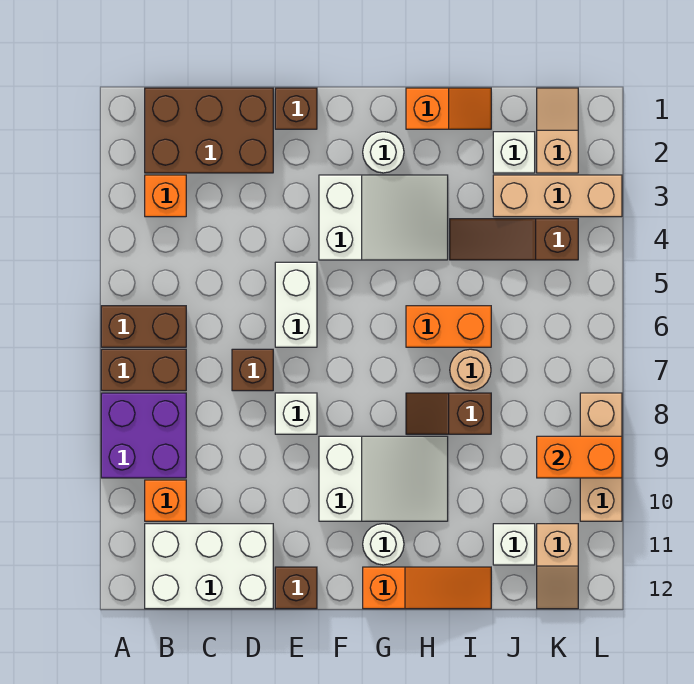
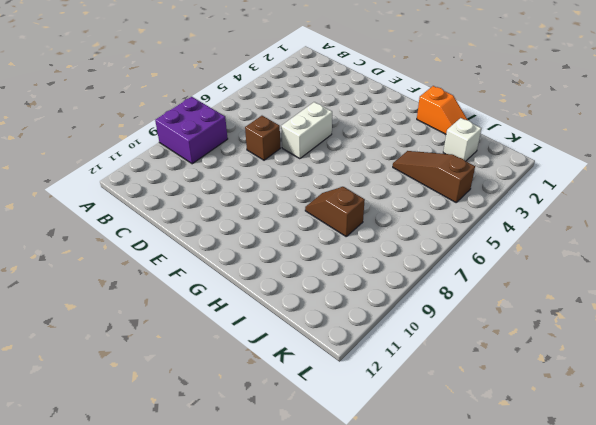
none -> brown brick A6:B6 level 1
none -> brown brick A7:B7 level 1
none -> brown brick B1:D2 level 1

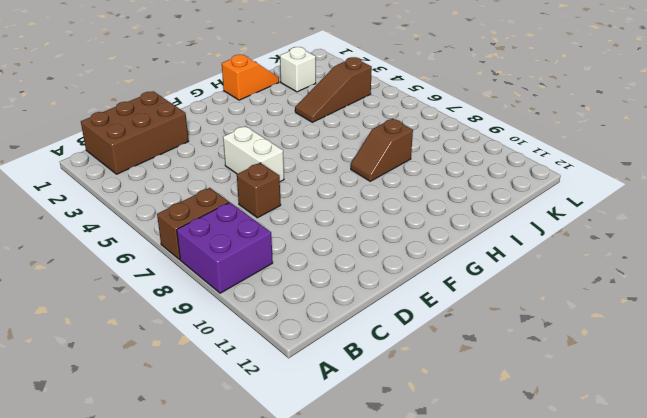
none -> brown brick A6:B6 level 1
none -> orange brick B3 level 1
none -> orange brick B10 level 1

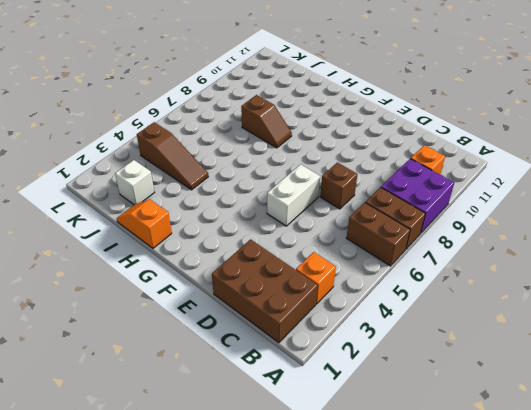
none -> white brick B11:D12 level 1
none -> brown brick E1 level 1
none -> white brick E8 level 1

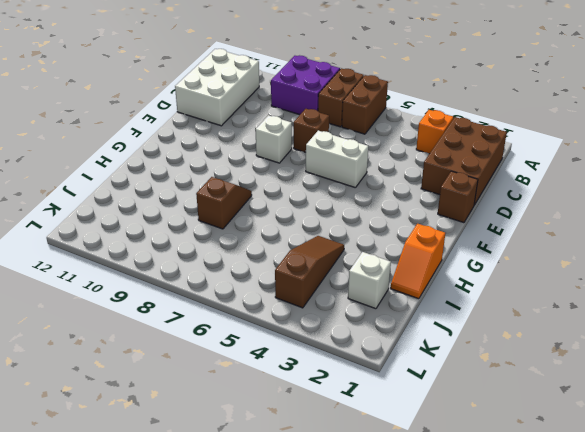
none -> orange brick B10 level 1
none -> brown brick E12 level 1
none -> white slope F3:H4 level 1 top F

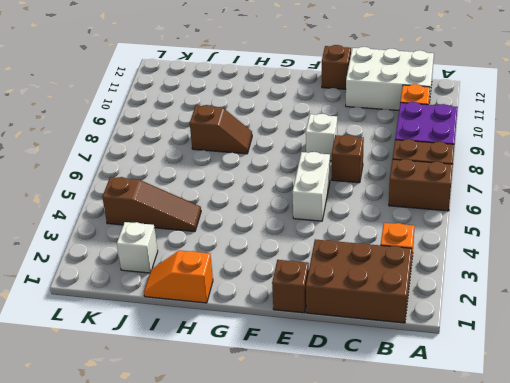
none -> white slope F3:H4 level 1 top F
none -> white slope F9:H10 level 1 top F
none -> white round brick G2 level 1

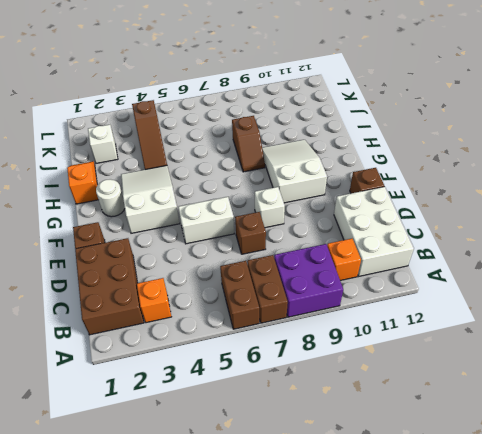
none -> white round brick G11 level 1
none -> orange slope G12:I12 level 1 top G
none -> orange brick H6:I6 level 1

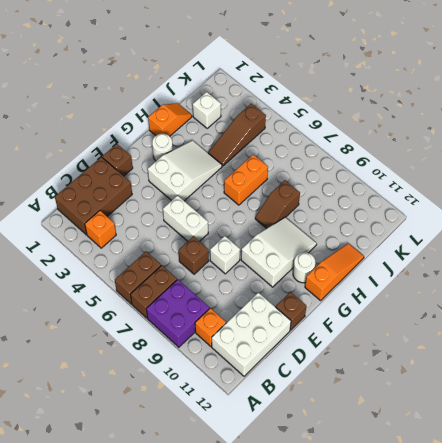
none -> tan round brick I7 level 1
none -> tan brick J3:L3 level 1
none -> white brick J11 level 1

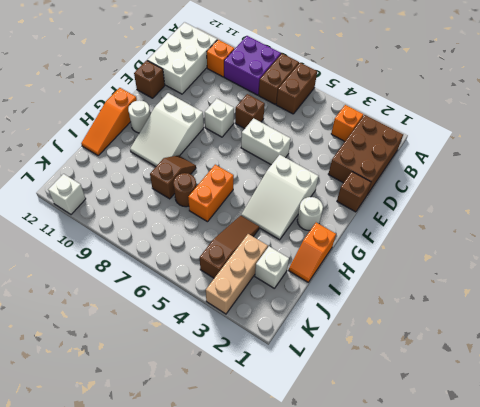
brown round brick I7 level 1 -> tan round brick I7 level 1
white brick L11 level 1 -> white brick J11 level 1
none -> tan slope K1:K2 level 1 top 2
none -> tan slope K11:K12 level 1 top 11
none -> tan brick L8:L10 level 1

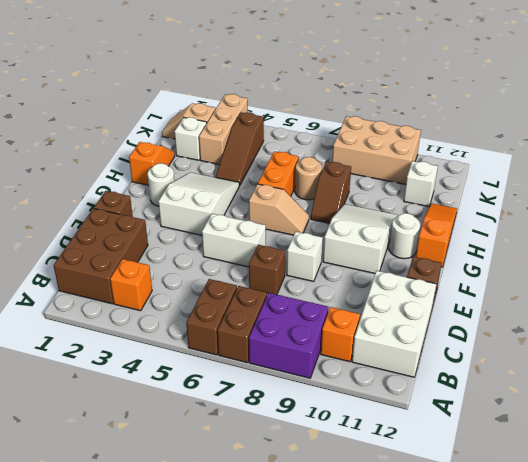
tan slope G6:G7 level 1 top 6 -> tan slope K11:K12 level 1 top 11
tan brick K8:L10 level 1 -> tan brick L8:L10 level 1
none -> orange brick K9:L9 level 2

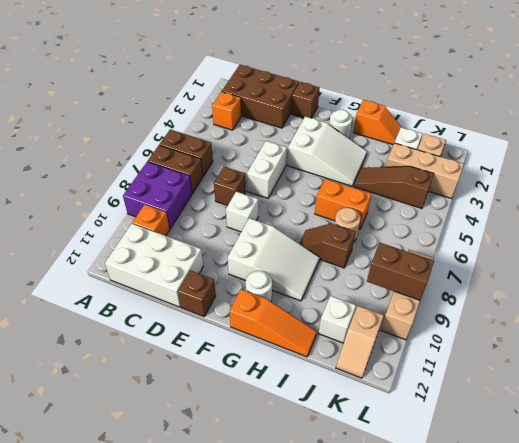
brown brick K9:L9 level 2 -> orange brick K9:L9 level 2

